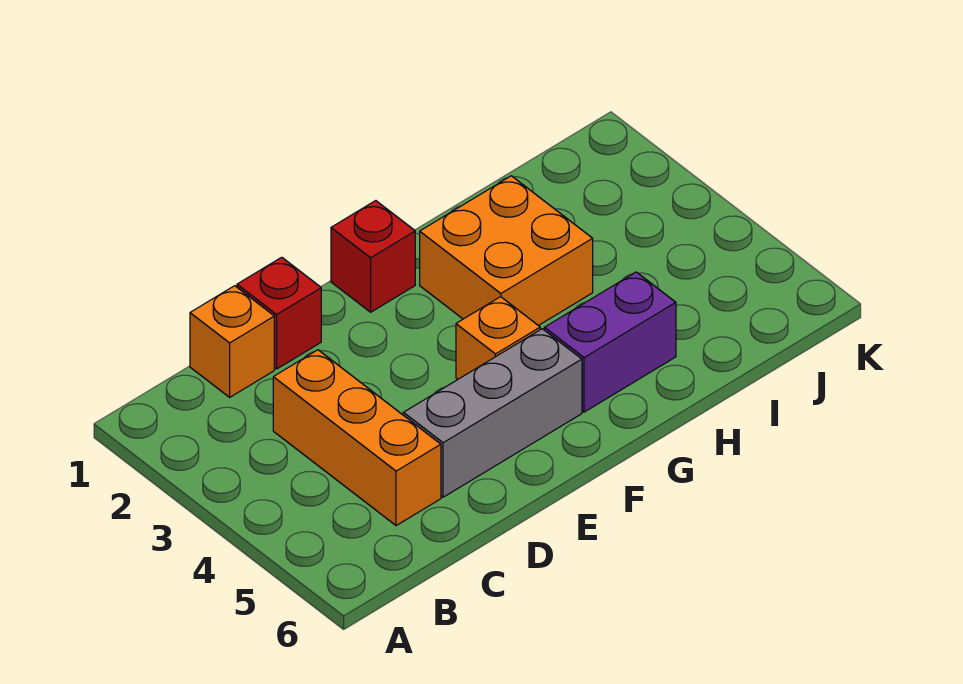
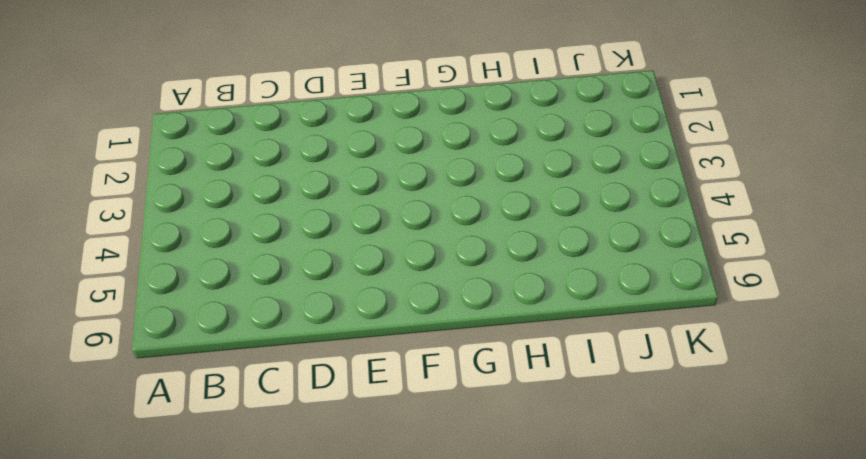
none -> orange brick C1 level 1
none -> orange brick C3:C5 level 1

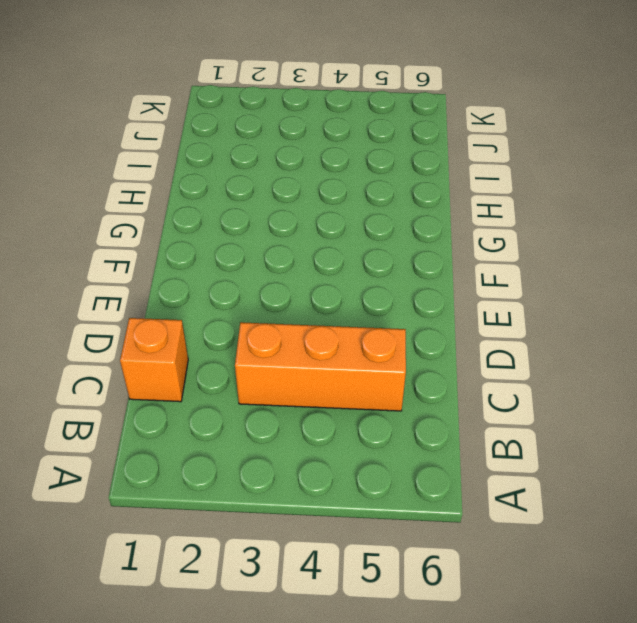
none -> red brick D1 level 1
none -> grey brick D5:F5 level 1

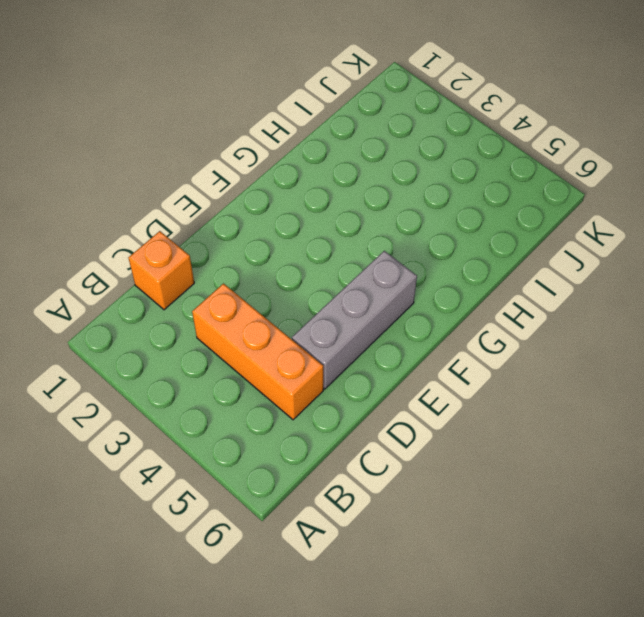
none -> red brick D1 level 1
none -> red brick F1 level 1

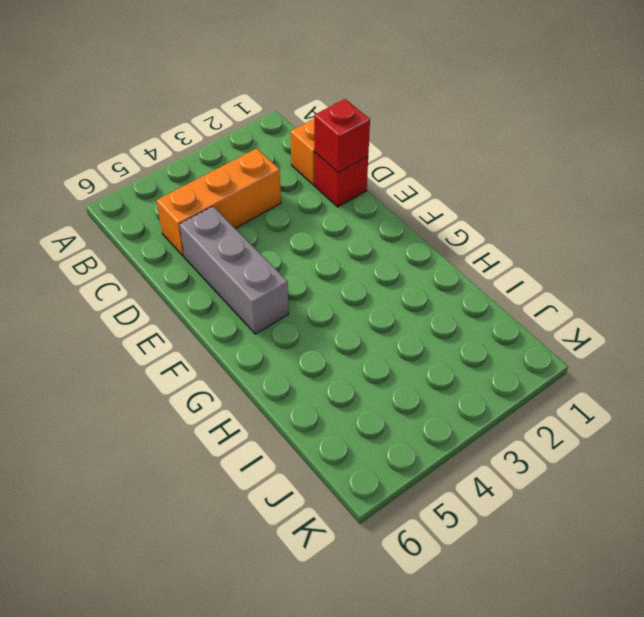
red brick D1 level 2 -> red brick F1 level 1
none -> orange brick F4 level 1
none -> orange brick G2:H3 level 1

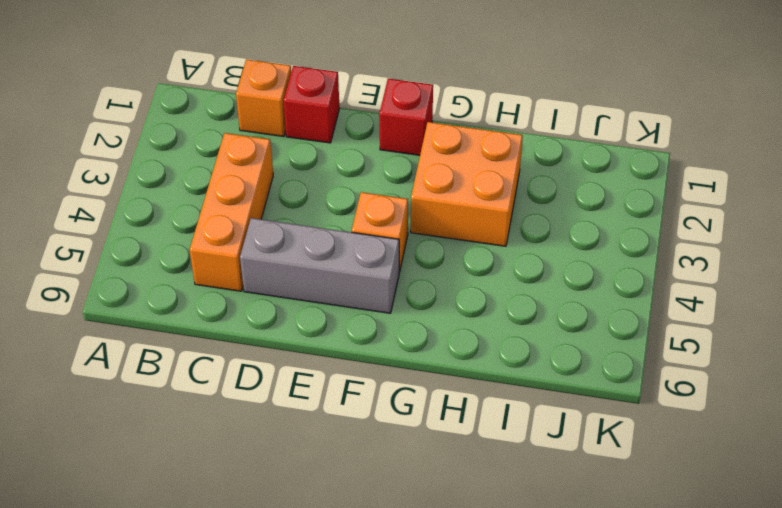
none -> purple brick G5:H5 level 1

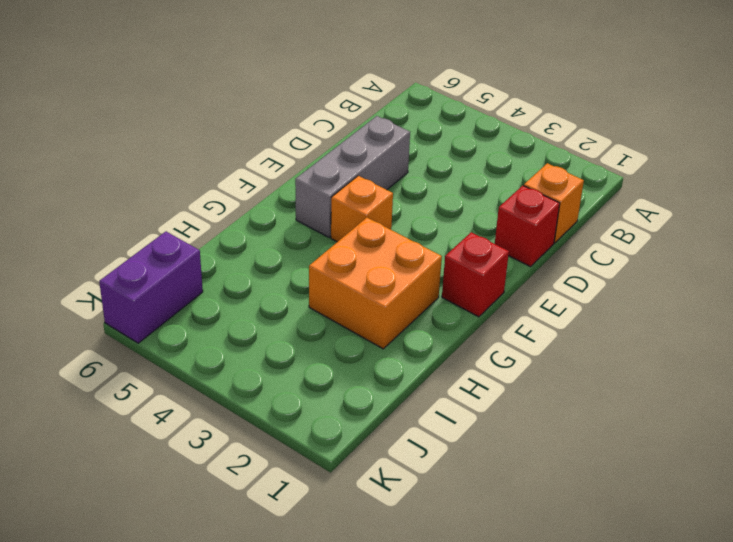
purple brick J6:K6 level 1 -> purple brick G5:H5 level 1
none -> orange brick C3:C5 level 1

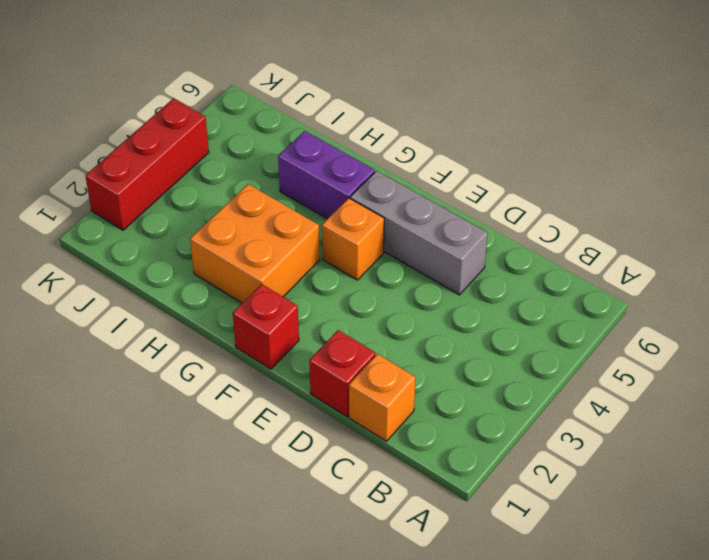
red brick K2:K4 level 1 -> none
none -> orange brick C3:C5 level 1

